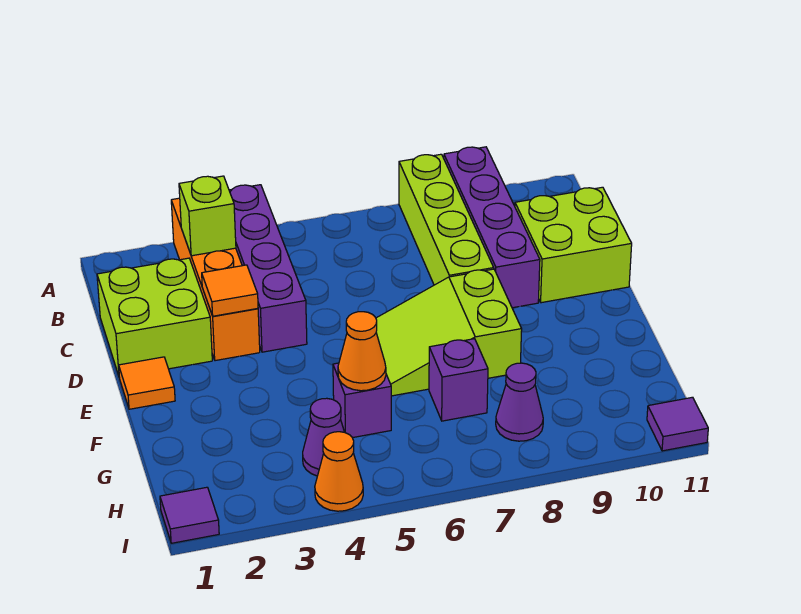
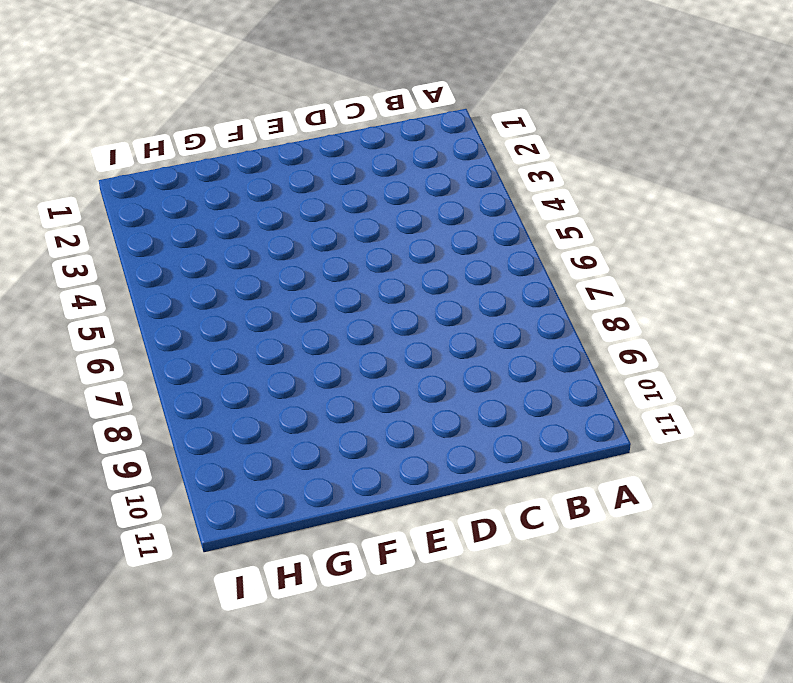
none -> orange brick A3:D3 level 1
none -> purple brick A4:D4 level 1
none -> lime brick A8:D8 level 1

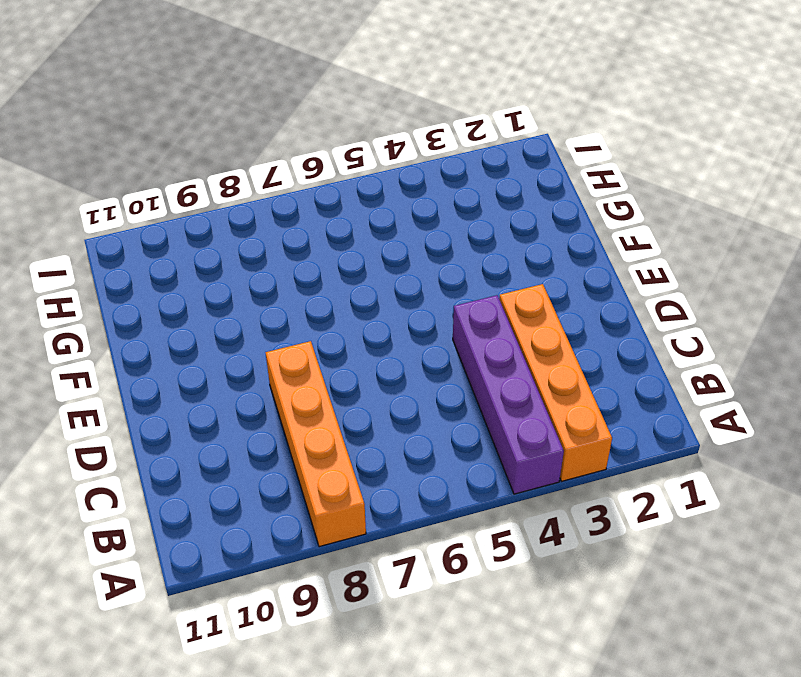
orange brick A8:D8 level 1 -> lime brick A8:D8 level 1
none -> purple brick A9:D9 level 1
none -> lime brick C1:D2 level 1
none -> lime brick C10:D11 level 1

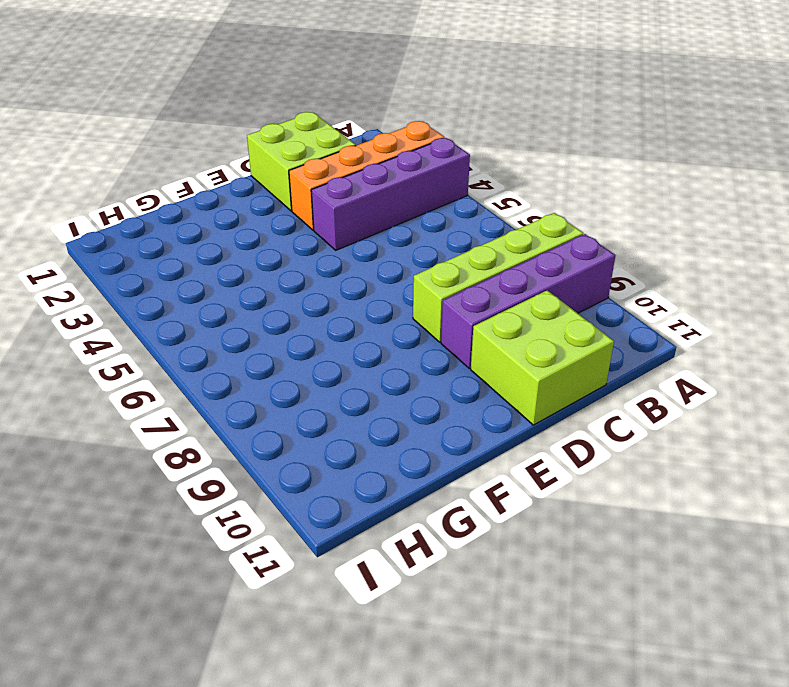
none -> orange tile E1 level 1
none -> lime slope E6:F8 level 1 top 8
none -> purple brick G5 level 1

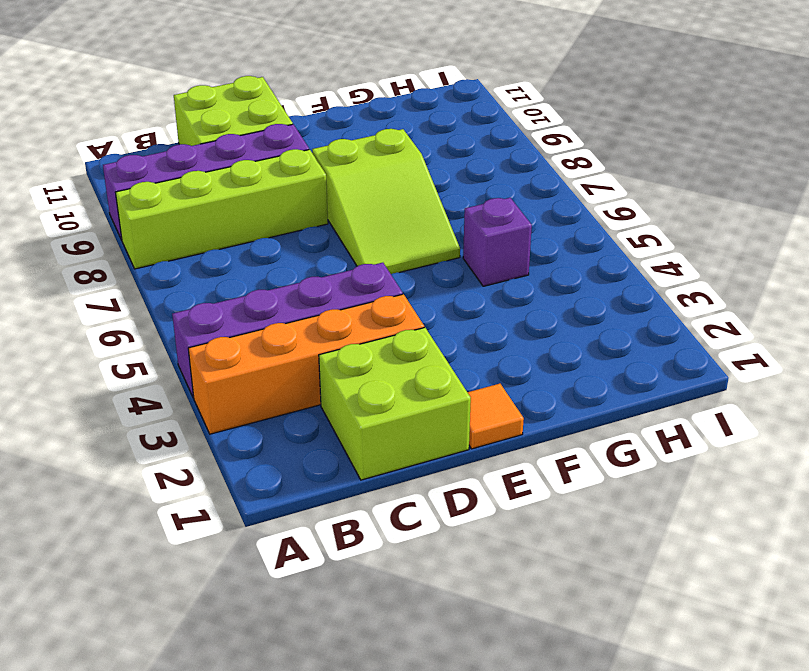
none -> purple brick G7 level 1
none -> purple cone H4 level 1
none -> purple cone H8 level 1

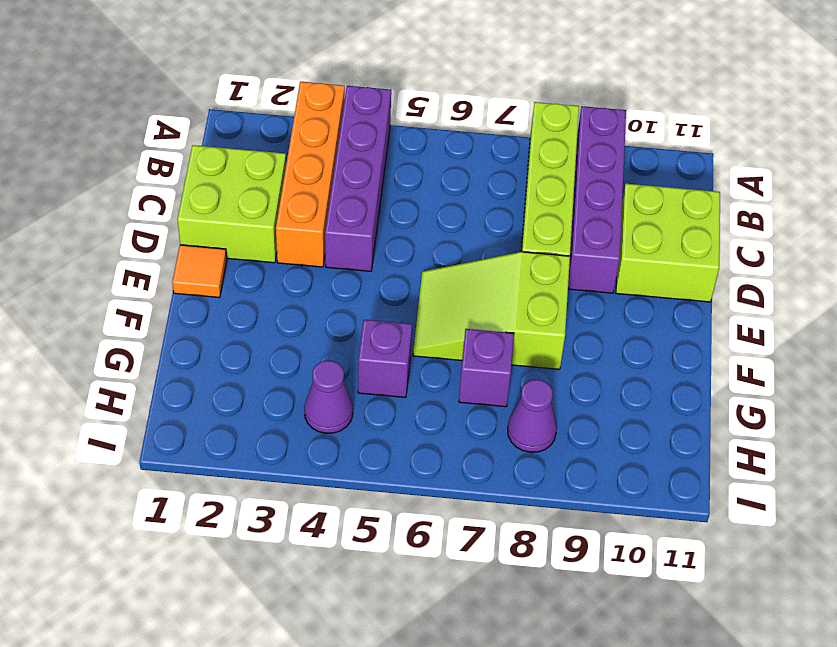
none -> purple tile I1 level 1
none -> orange cone I4 level 1
none -> purple tile I11 level 1

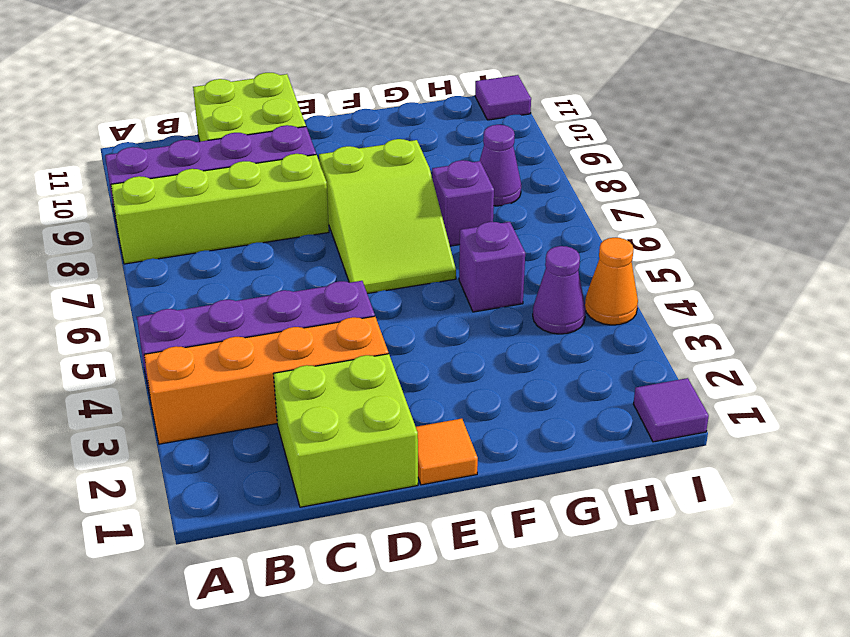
none -> lime brick B3 level 2
none -> orange tile D3 level 2
none -> orange cone G5 level 2

